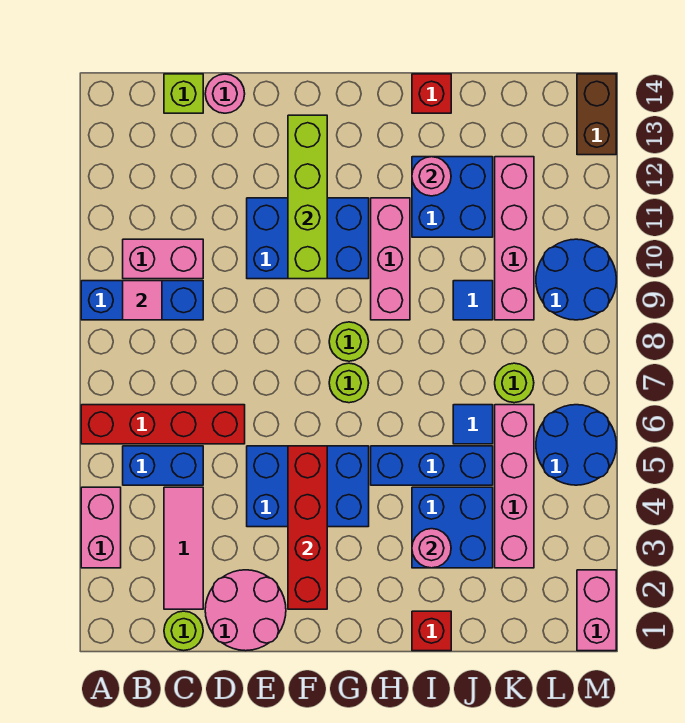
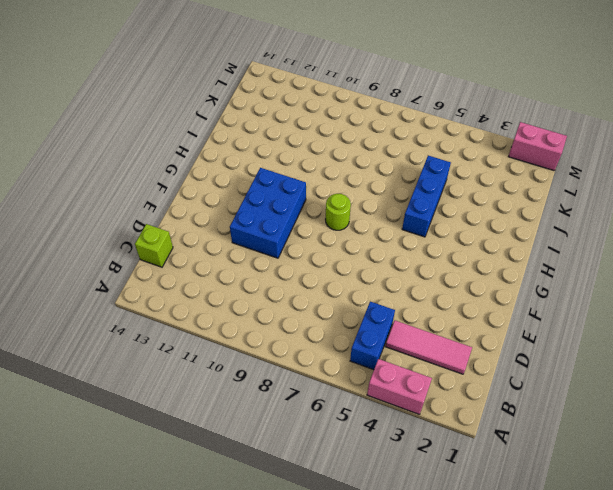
none -> red brick A6:D6 level 1
none -> blue brick A9:C9 level 1
none -> pink brick B10:C10 level 1
none -> lime round brick C1 level 1

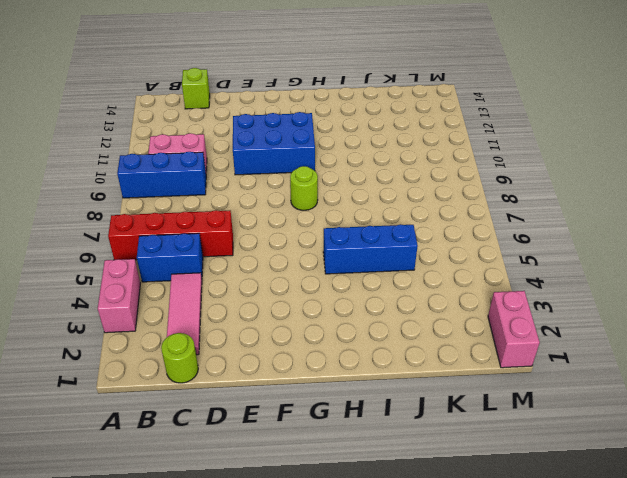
none -> pink round brick D1:E2 level 1
none -> pink round brick D14 level 1
none -> blue brick E4:G5 level 1
none -> lime round brick G7 level 1

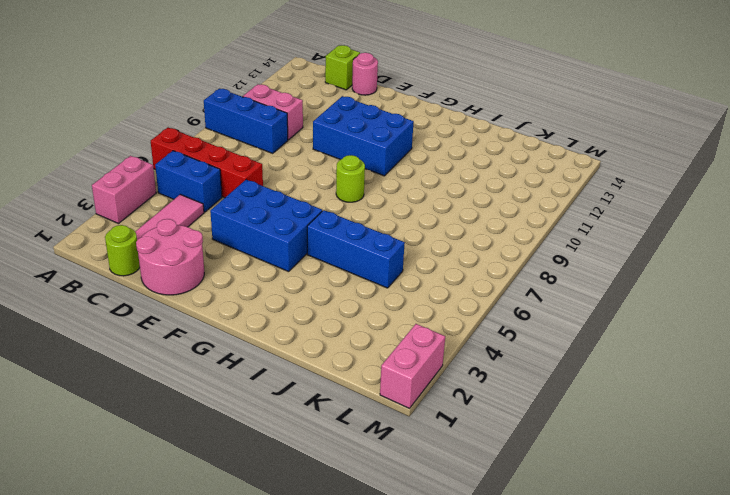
none -> lime round brick G7 level 1
none -> pink brick H9:H11 level 1
none -> red brick I1 level 1
none -> blue brick I3:J4 level 1

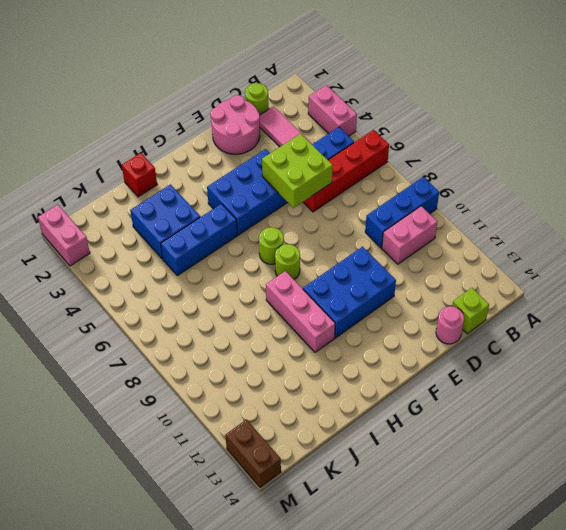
lime brick D5:E6 level 2 -> none
none -> blue brick I11:J12 level 1
none -> red brick I14 level 1
none -> blue tile J6 level 1
none -> blue tile J9 level 1

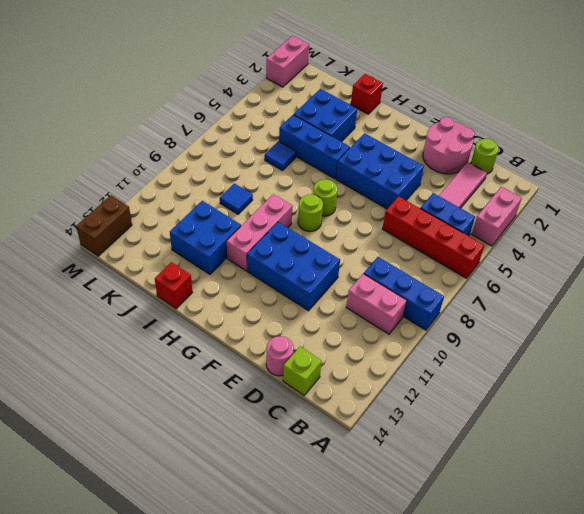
none -> pink brick K3:K6 level 1
none -> lime round brick K7 level 1
none -> pink brick K9:K12 level 1
none -> blue round brick L5:M6 level 1

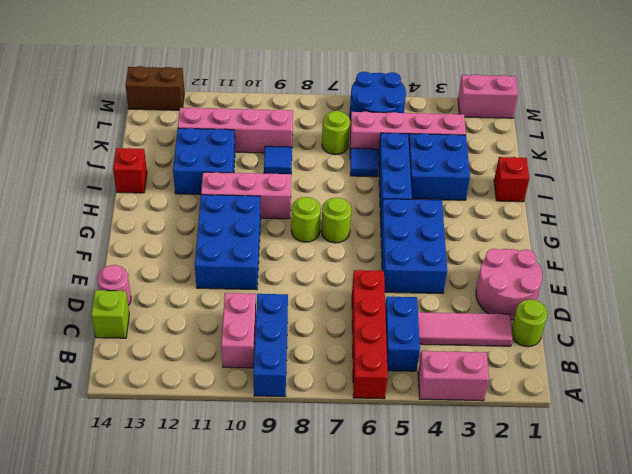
none -> blue round brick L9:M10 level 1
none -> pink tile B9 level 2
none -> red brick F2:F5 level 2
none -> lime brick F10:F13 level 2

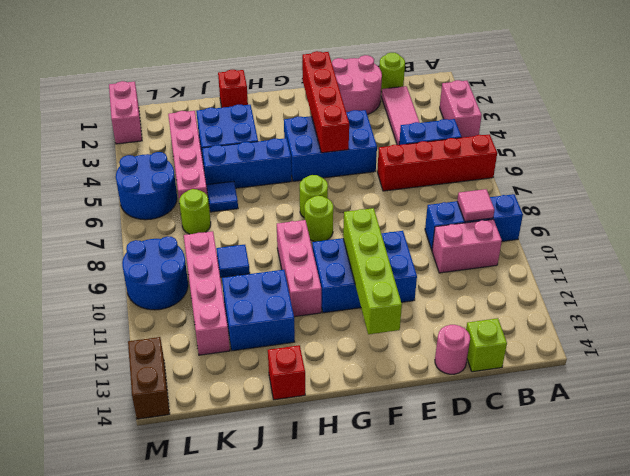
none -> pink round brick I3 level 2
none -> pink round brick I12 level 2

